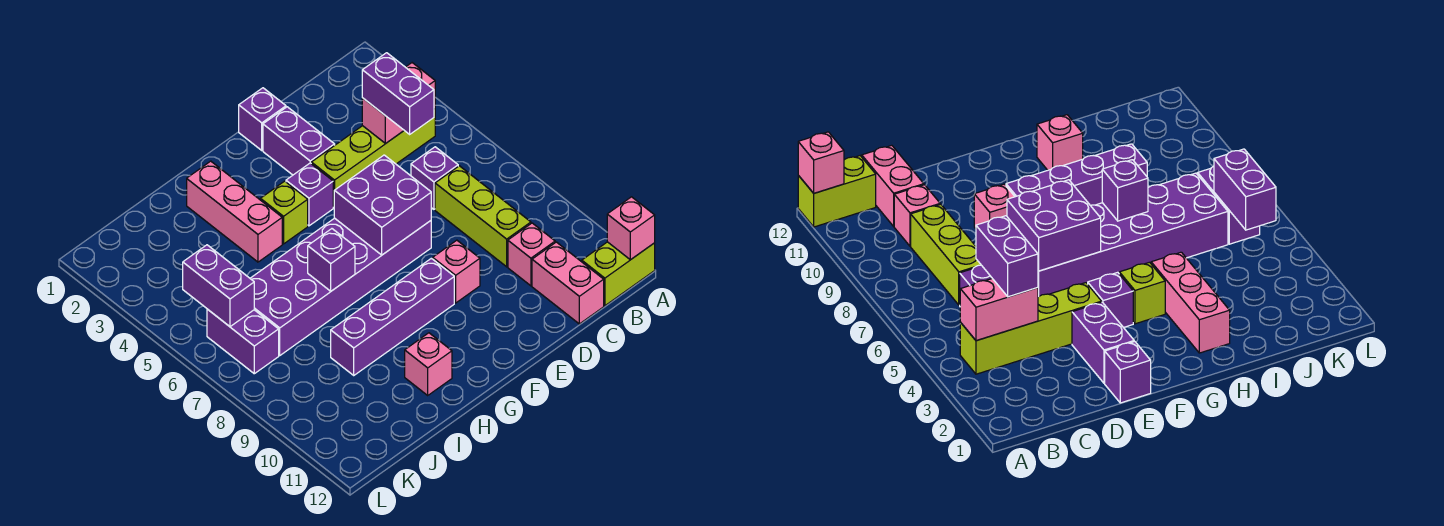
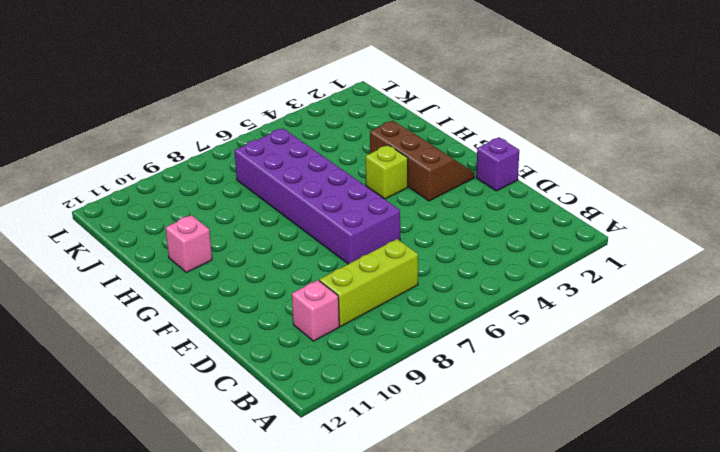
brown slope F2:H3 level 1 top 3 -> pink brick H2:H4 level 1
none -> lime brick A12:B12 level 1
none -> lime brick B4:E4 level 1
none -> purple brick C6 level 1

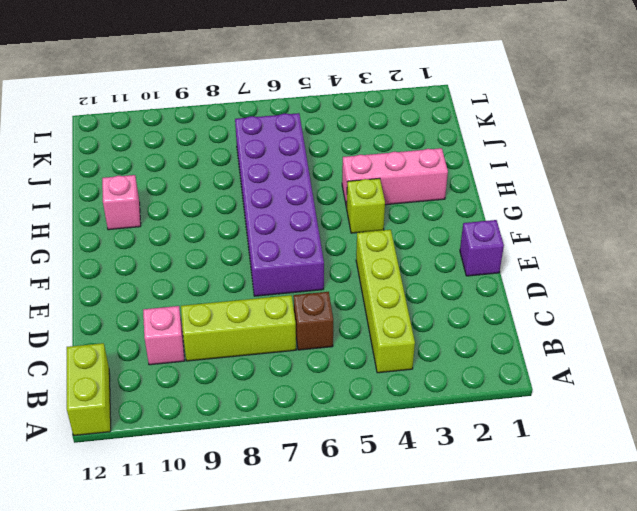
brown brick C6 level 1 -> purple brick C6 level 1
none -> pink brick C11:C12 level 1
none -> purple brick E2:E3 level 1
none -> pink brick E9 level 1

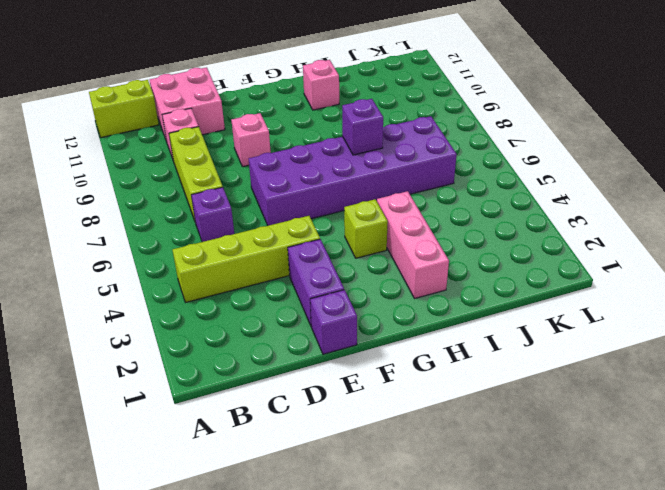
pink brick C11:D12 level 1 -> pink brick C11:C12 level 1
none -> purple brick F4 level 1
none -> purple brick F9:I9 level 1
none -> purple brick K6:K7 level 1

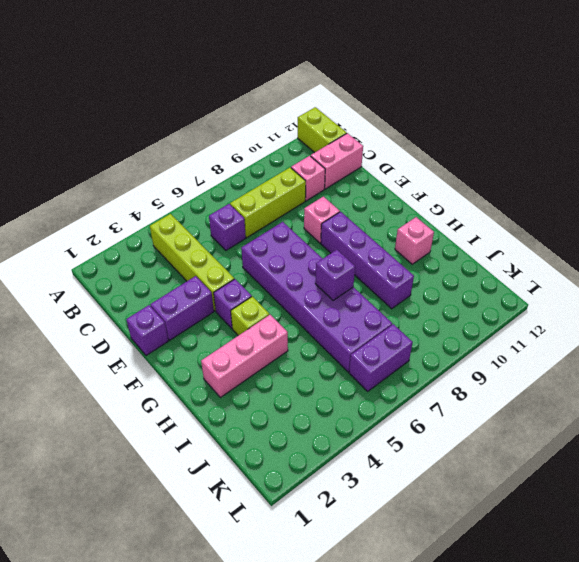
none -> pink brick A12 level 2
none -> pink brick B4:C4 level 2
none -> purple brick E6:F7 level 2

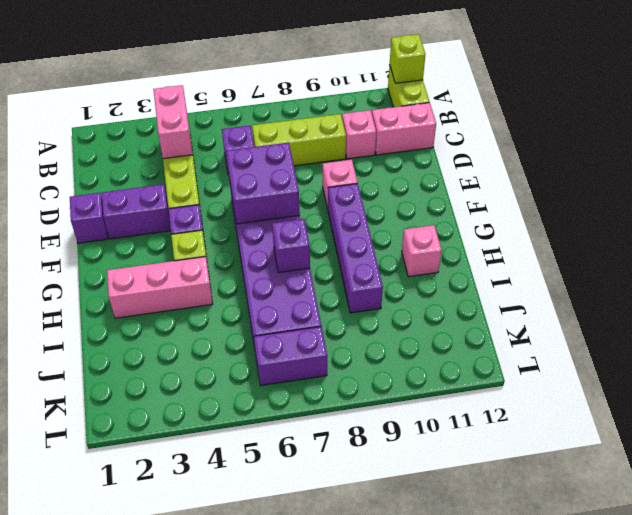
lime brick A12 level 2 -> pink brick A12 level 2
none -> purple brick K5:K6 level 2
none -> purple brick C4:C5 level 3

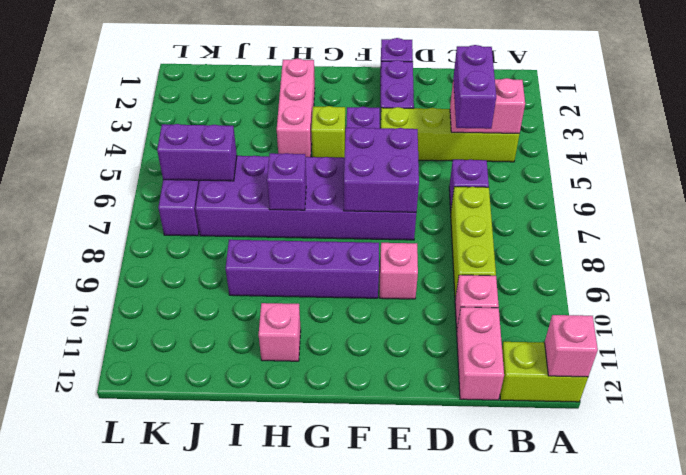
purple brick J6:K6 level 2 -> purple brick K5:K6 level 2

